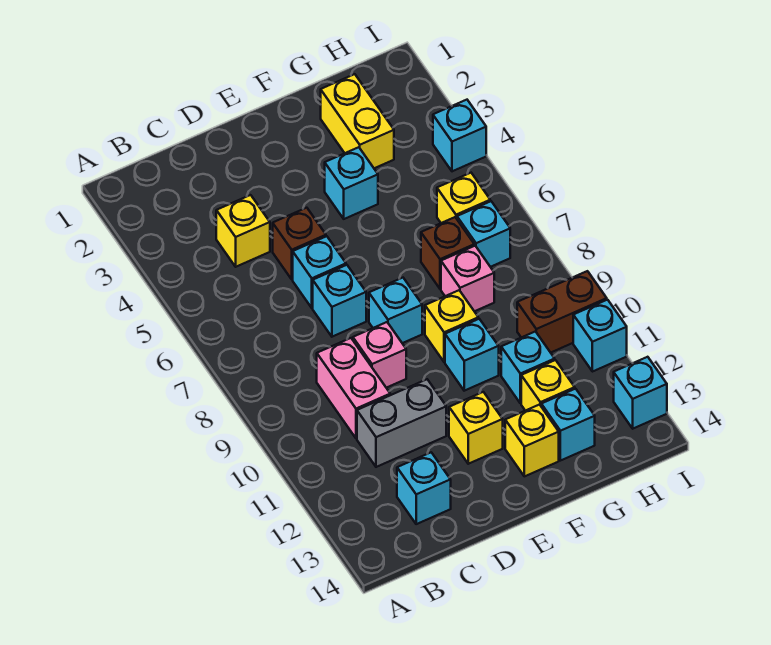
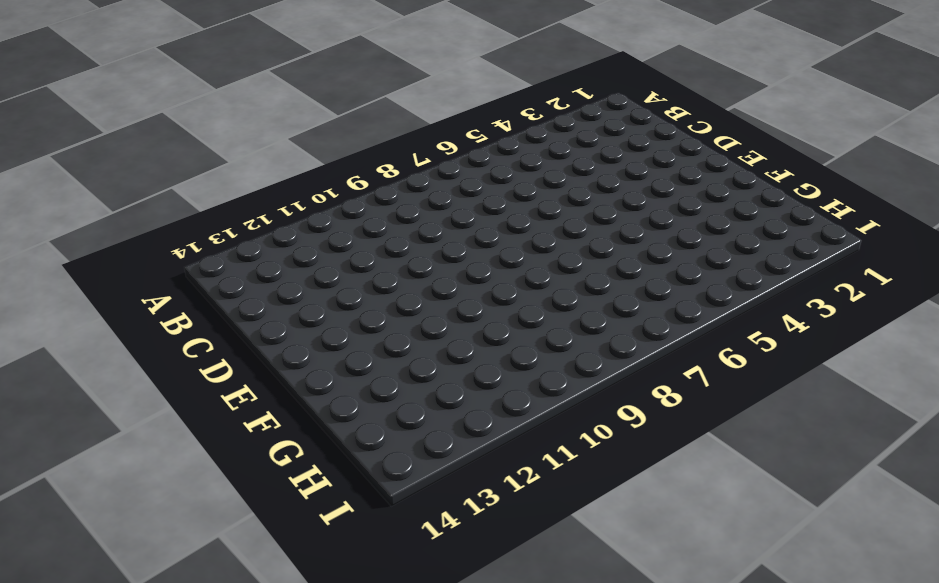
none -> yellow brick C4 level 1
none -> pink brick C9:C10 level 1
none -> grey brick C11:D11 level 1

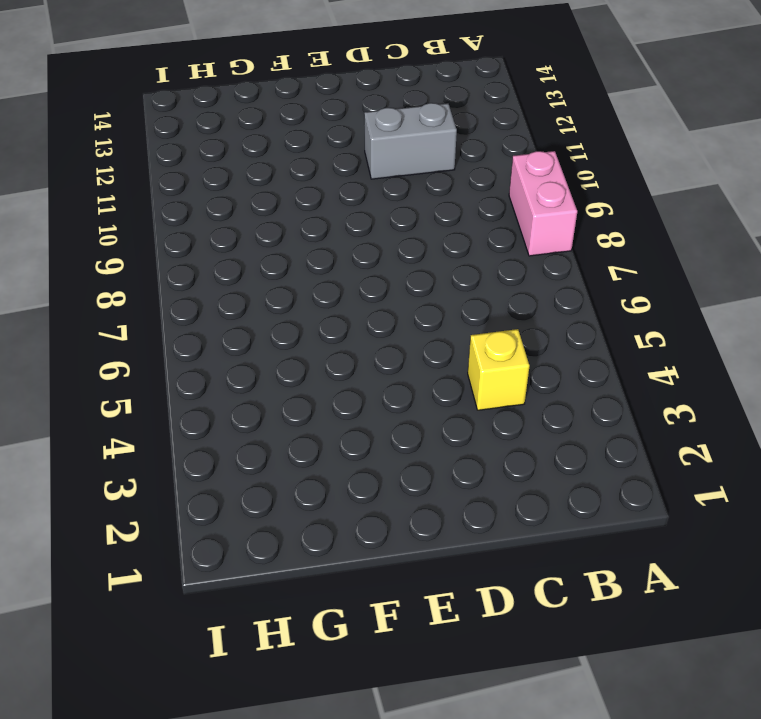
pink brick A8:A9 level 1 -> pink brick C9:C10 level 1
none -> cyan brick C13 level 1
none -> brown brick D5 level 1
none -> cyan brick D6 level 1

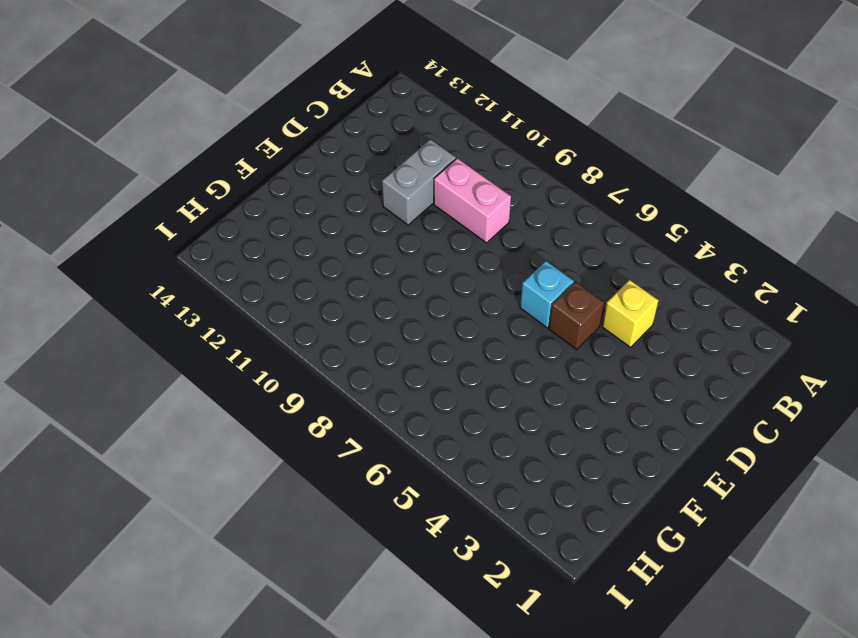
none -> cyan brick C13 level 1
none -> cyan brick D7 level 1
none -> pink brick D9 level 1

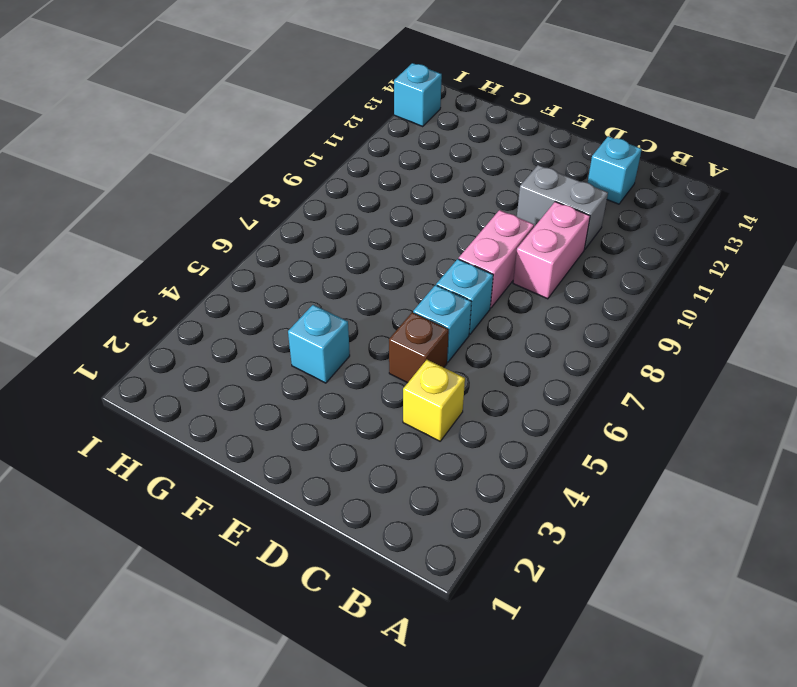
pink brick D8:D9 level 1 -> pink brick D9 level 1
none -> cyan brick E8 level 1
none -> yellow brick E12 level 1
none -> yellow brick F9 level 1

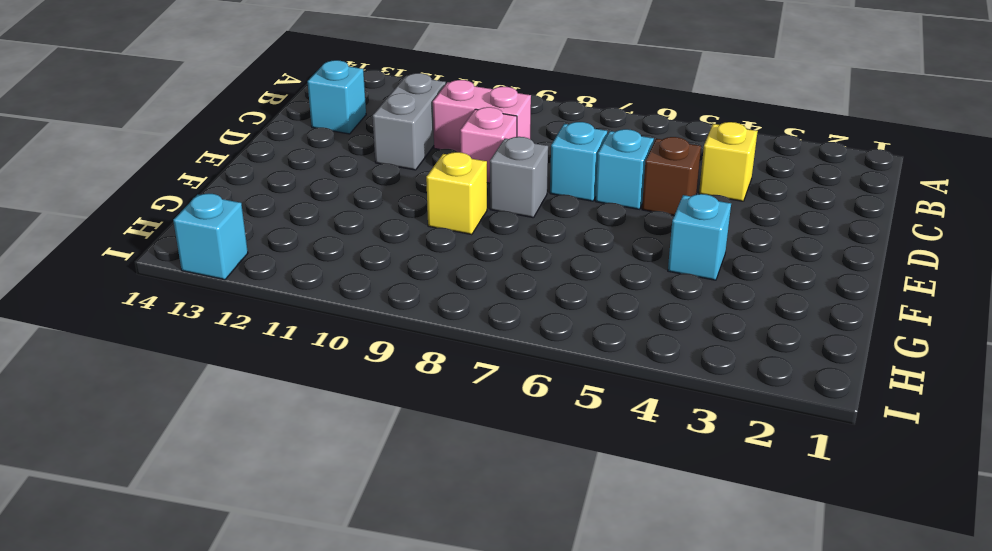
grey brick E8 level 1 -> cyan brick E8 level 1
none -> yellow brick E12 level 1
none -> cyan brick F10 level 1
none -> yellow brick F13 level 1

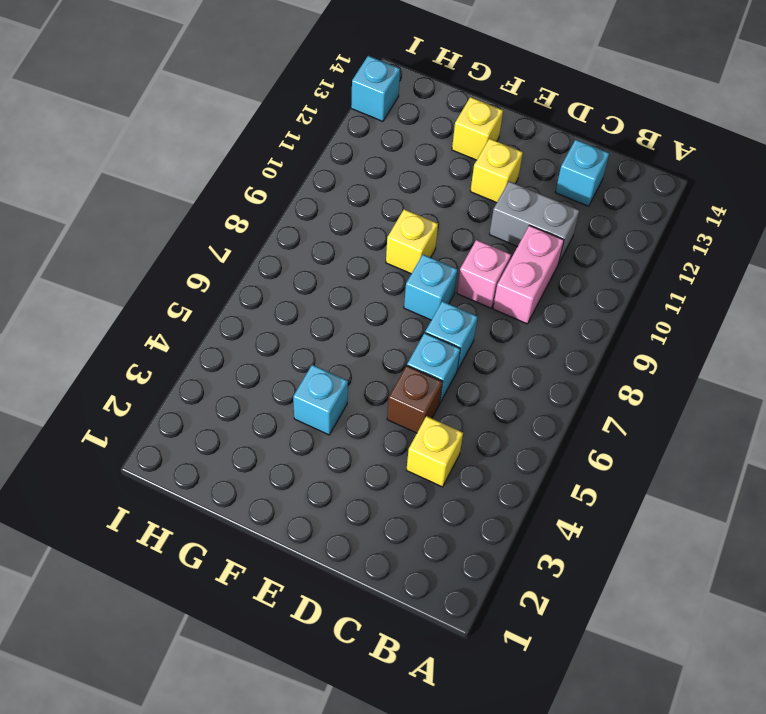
none -> cyan brick F10 level 1
none -> yellow brick G2:G3 level 1
none -> brown brick G7 level 1

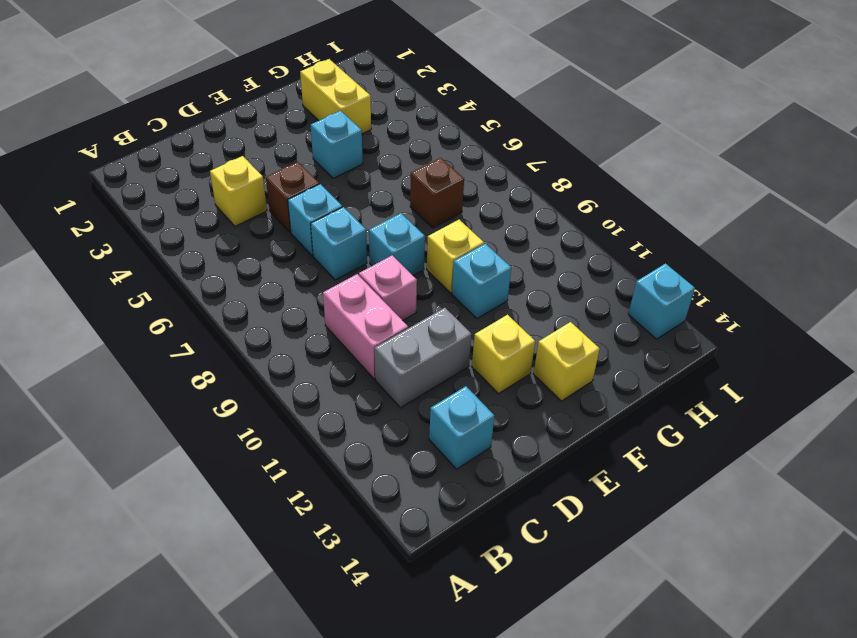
none -> pink brick G8 level 1
none -> cyan brick G11 level 1
none -> yellow brick G12 level 1

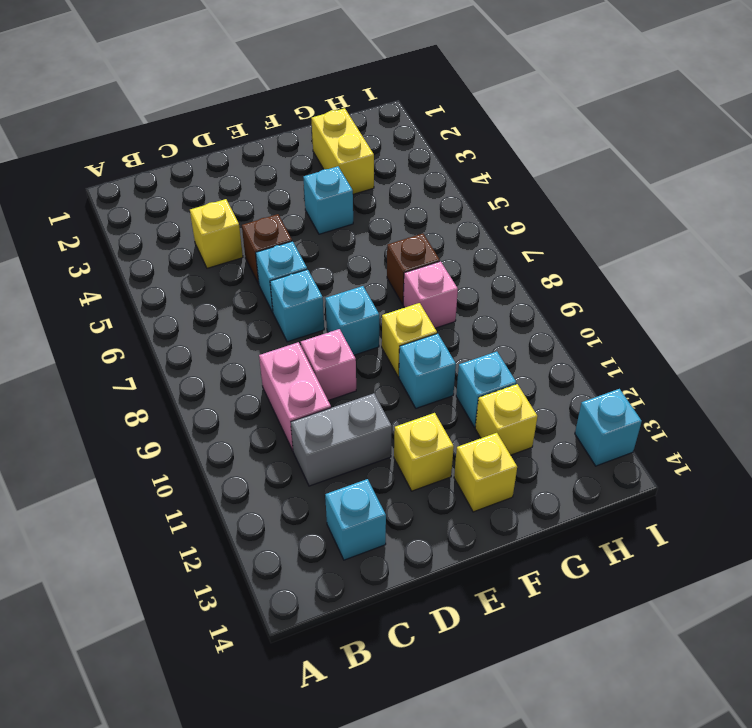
none -> cyan brick G13 level 1
none -> yellow brick H6 level 1
none -> cyan brick H7 level 1

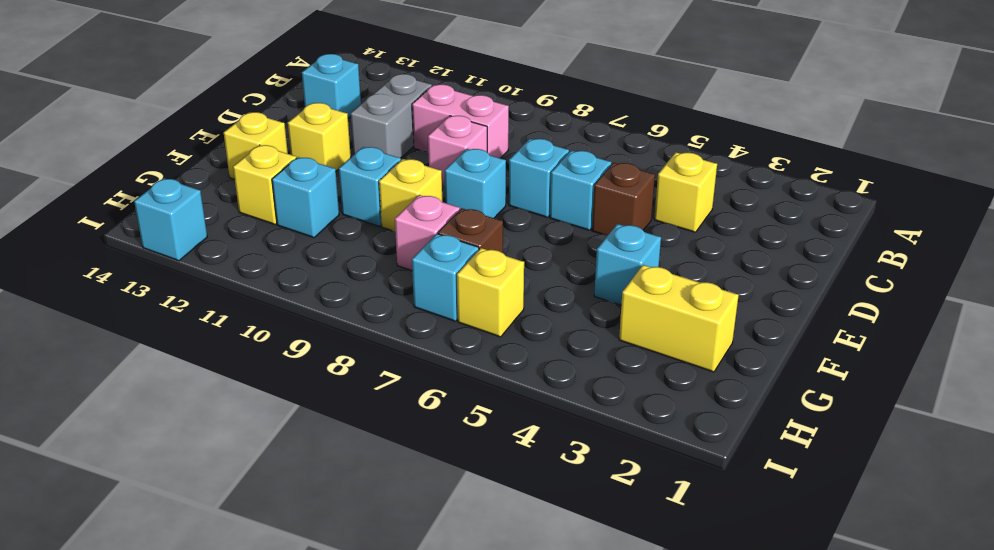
none -> cyan brick G13 level 1
none -> brown brick H10:I10 level 1
none -> cyan brick I4 level 1

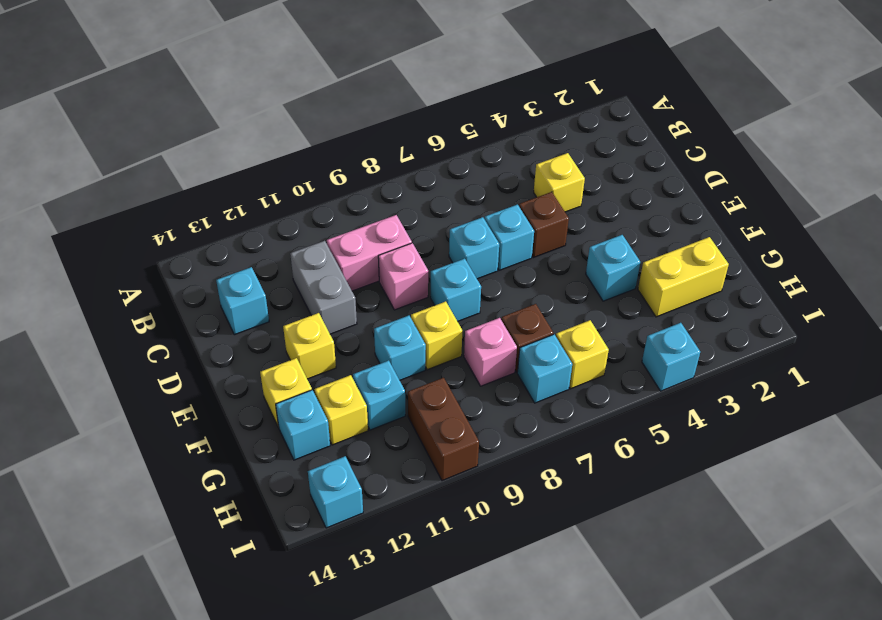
none -> cyan brick I11 level 1

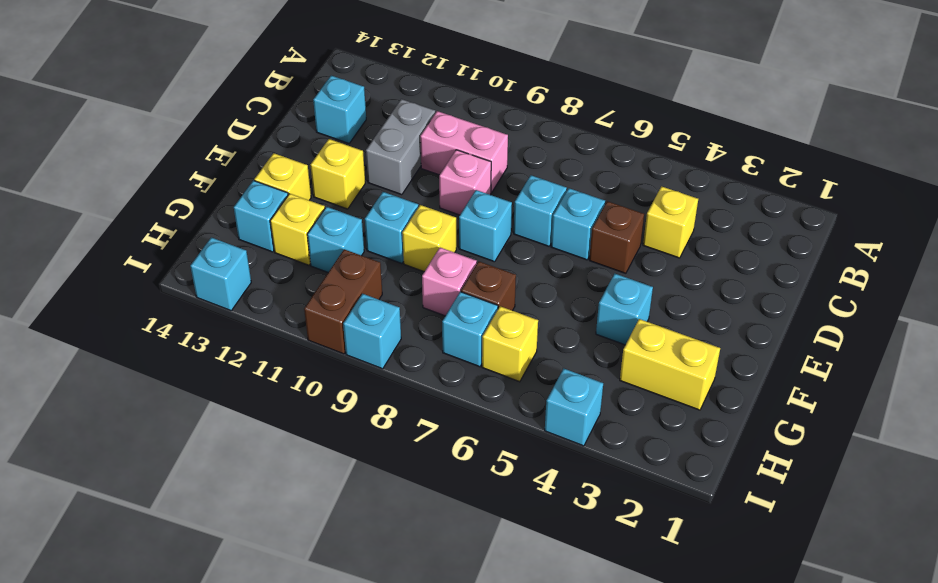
cyan brick I9 level 1 -> cyan brick I11 level 1

